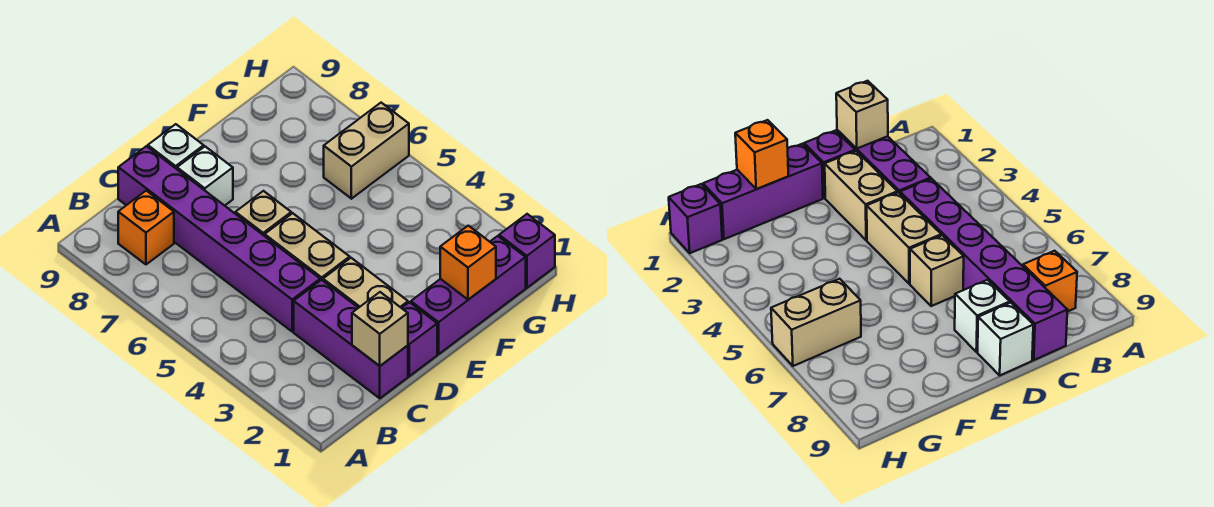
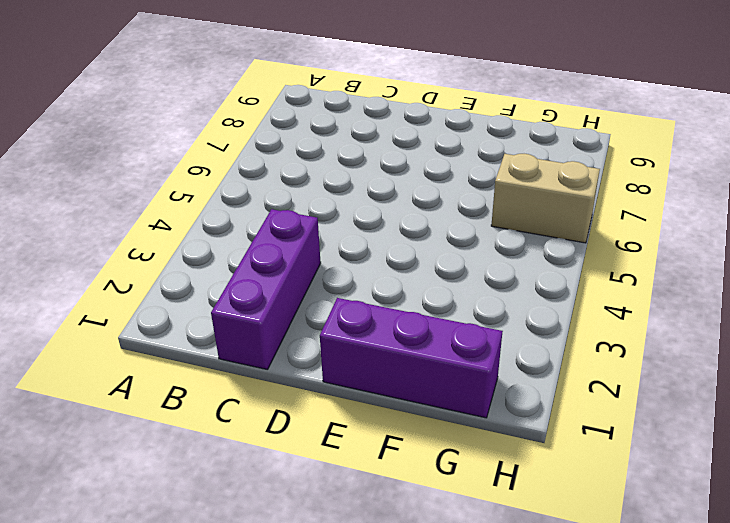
none -> orange brick B8 level 1
none -> purple brick C4:C9 level 1
none -> purple brick D1 level 1

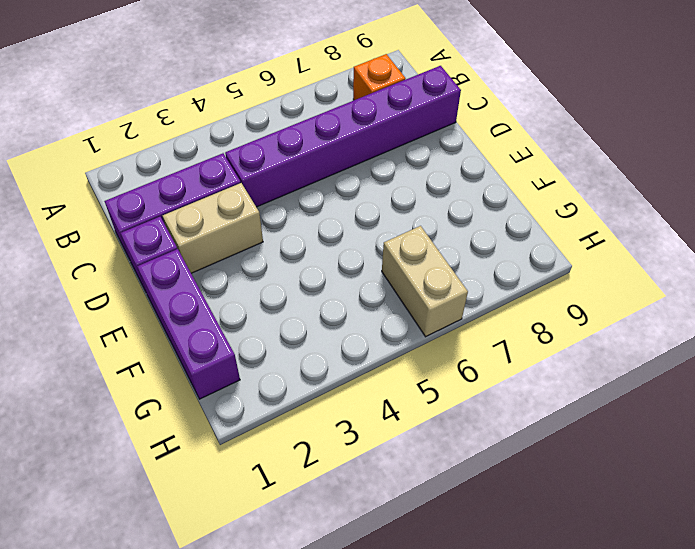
none -> tan brick D4:D5 level 1
none -> tan brick D6 level 1
none -> white brick D8 level 1

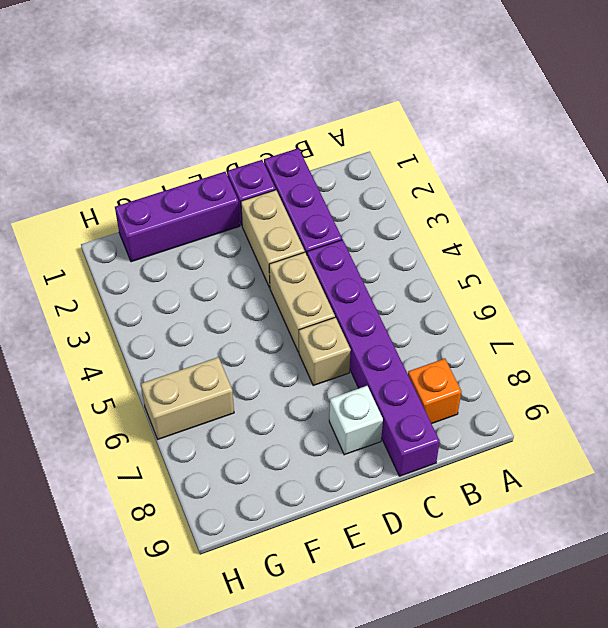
none -> white brick D9 level 1
none -> purple brick H1 level 1
none -> tan brick C1 level 2

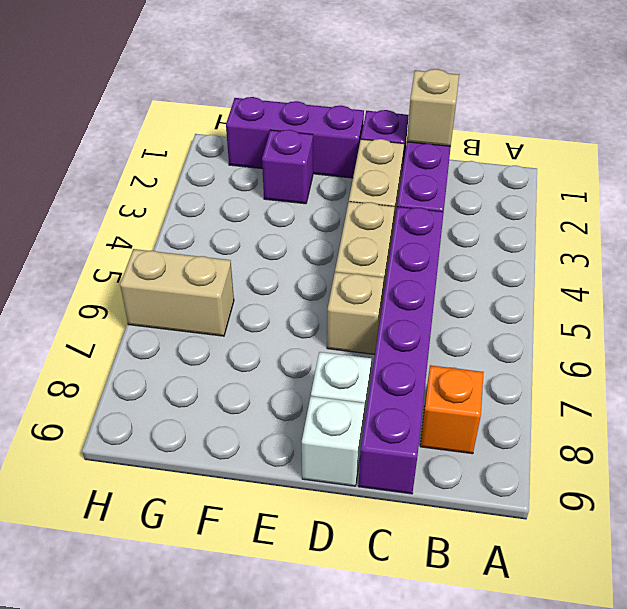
purple brick F2 level 1 -> purple brick H1 level 1
none -> orange brick F1 level 2

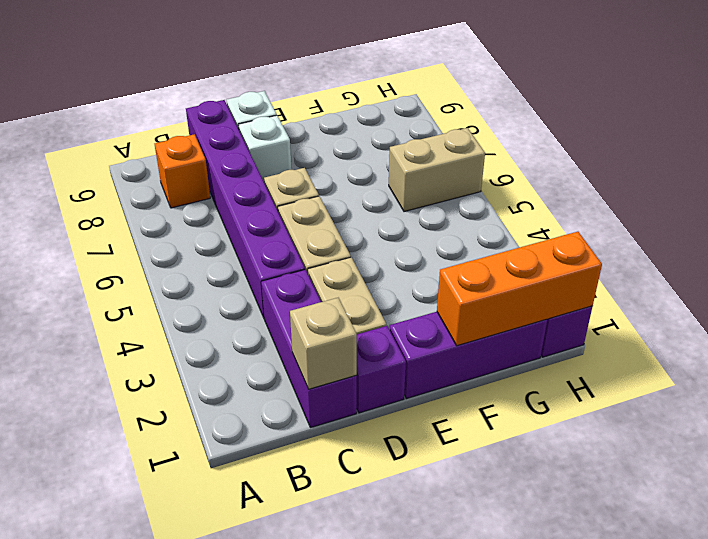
orange brick F1:H1 level 2 -> orange brick F1 level 2

